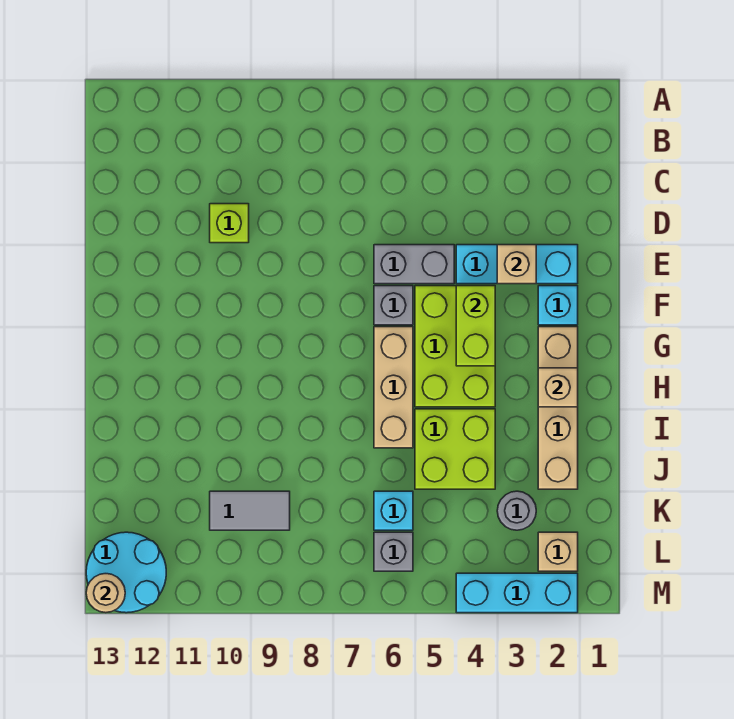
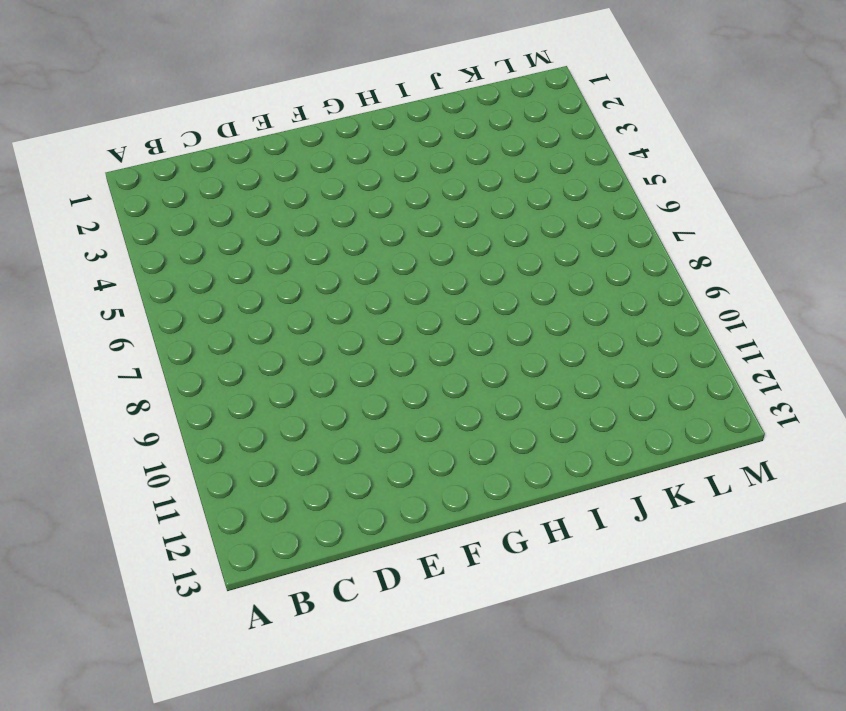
none -> lime brick D10 level 1
none -> cyan brick E2:E4 level 1
none -> grey brick E5:E6 level 1

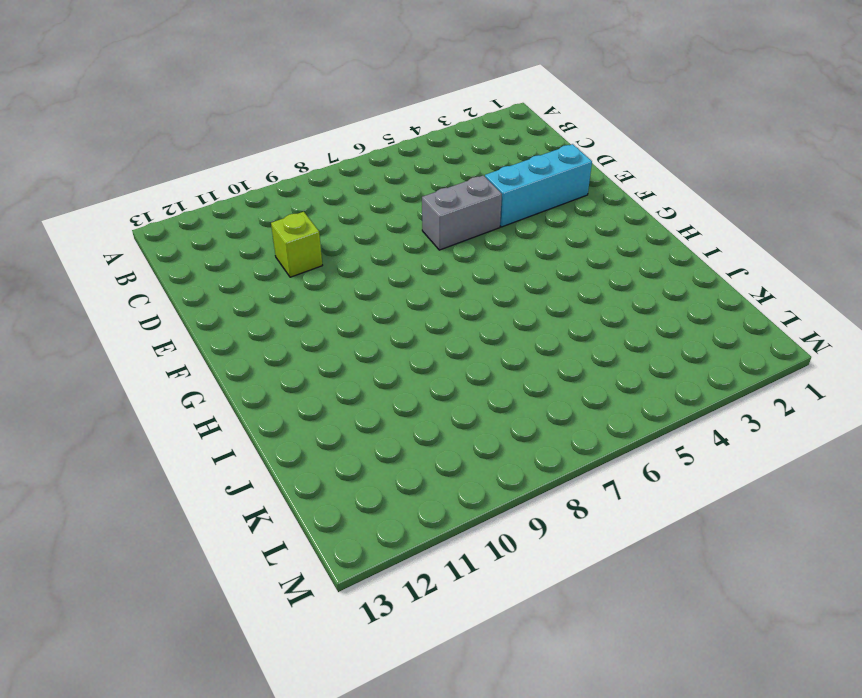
none -> cyan brick F2 level 1
none -> lime brick F4:H5 level 1
none -> grey brick F6 level 1

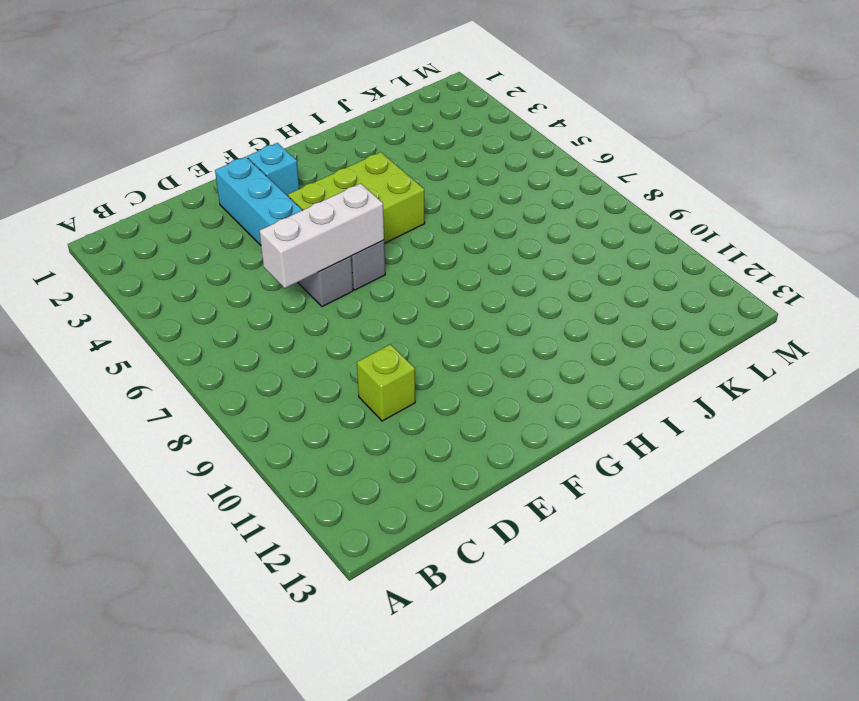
white brick D6:F6 level 2 -> none
none -> tan brick G2:J2 level 1
none -> tan brick G6:I6 level 1
none -> lime brick I4:J5 level 1

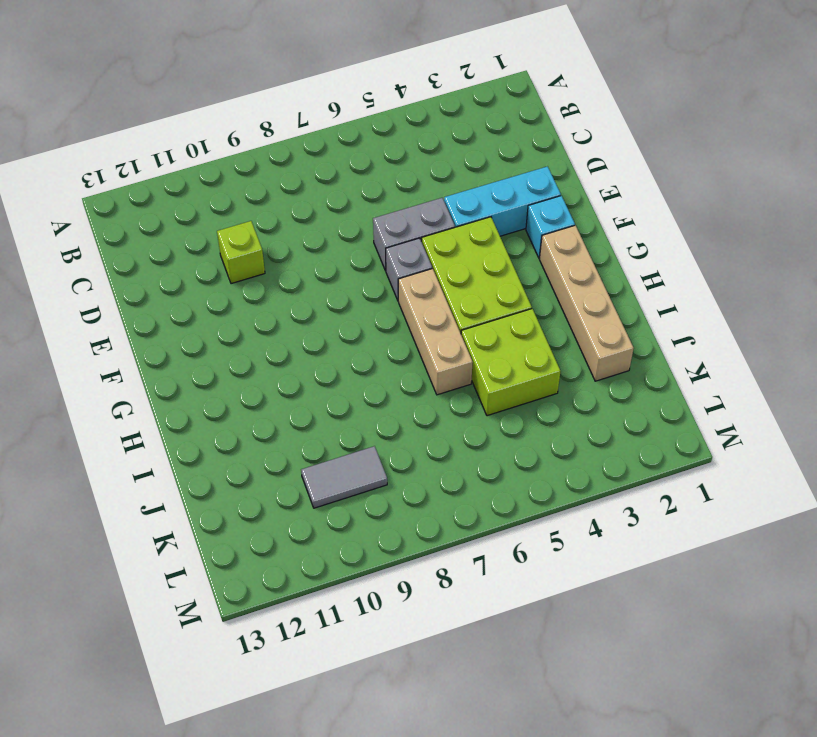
none -> grey round brick K3 level 1
none -> cyan brick K6 level 1
none -> tan brick L2 level 1

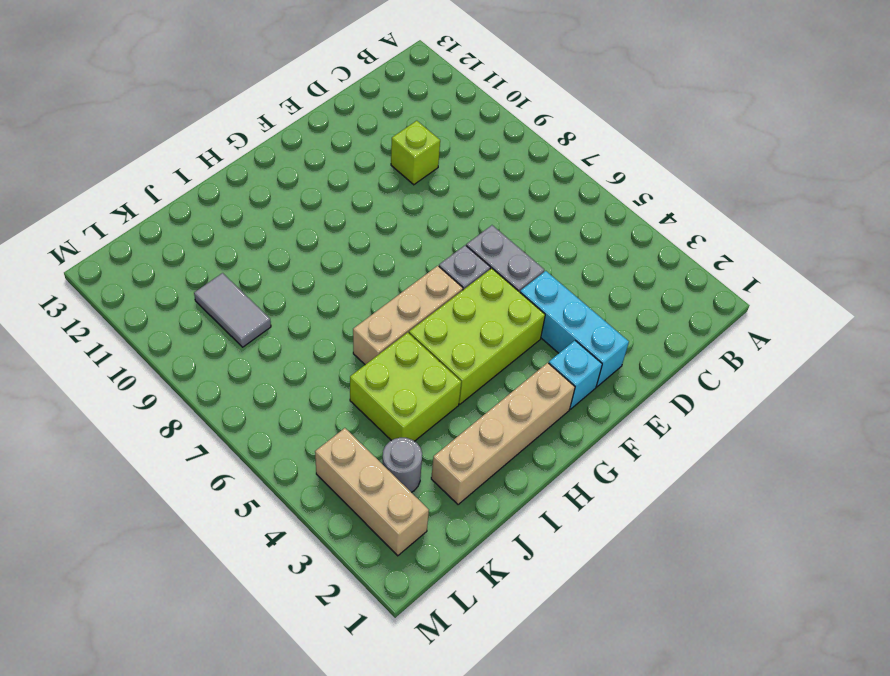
tan brick L2:L4 level 1 -> tan brick L2 level 1
none -> cyan brick K6 level 1
none -> grey brick L6 level 1
none -> cyan round brick L12:M13 level 1

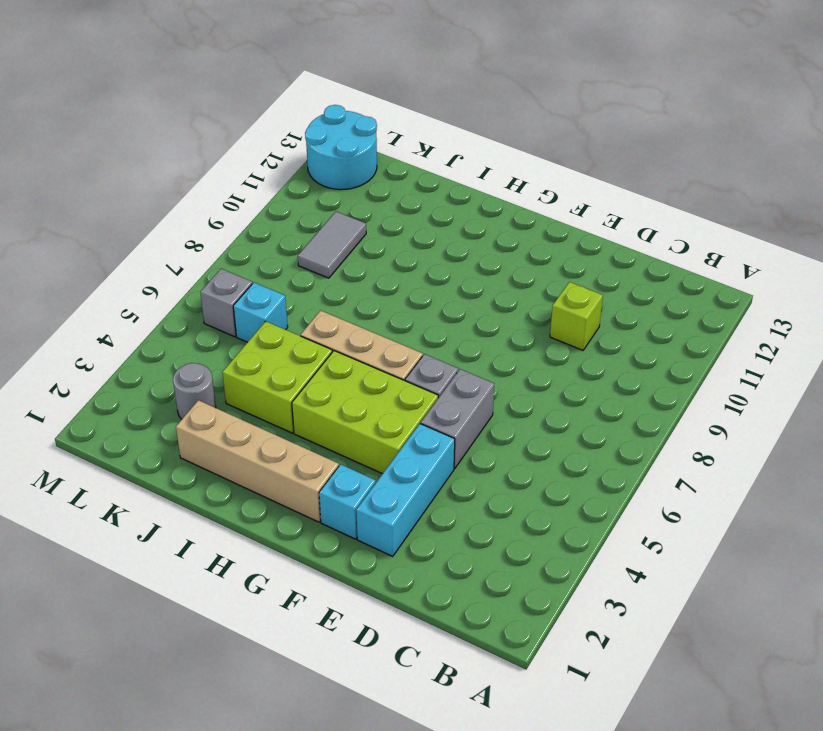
none -> tan brick L2 level 1
none -> cyan brick M2:M4 level 1
none -> tan brick E3 level 2

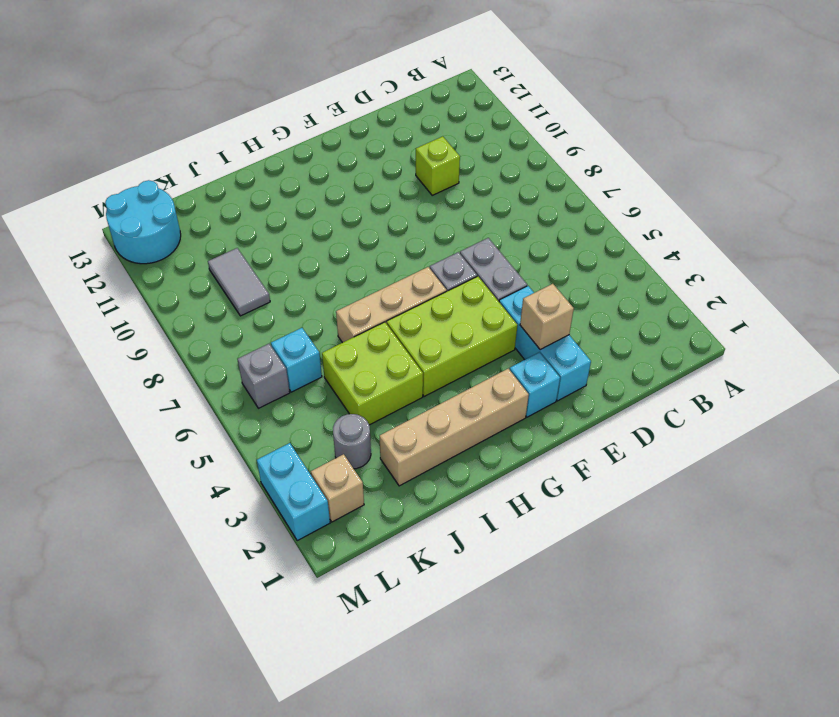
cyan brick M2:M3 level 1 -> cyan brick M2:M4 level 1
none -> lime brick F4:G4 level 2
none -> tan brick H2 level 2
none -> tan round brick M13 level 2

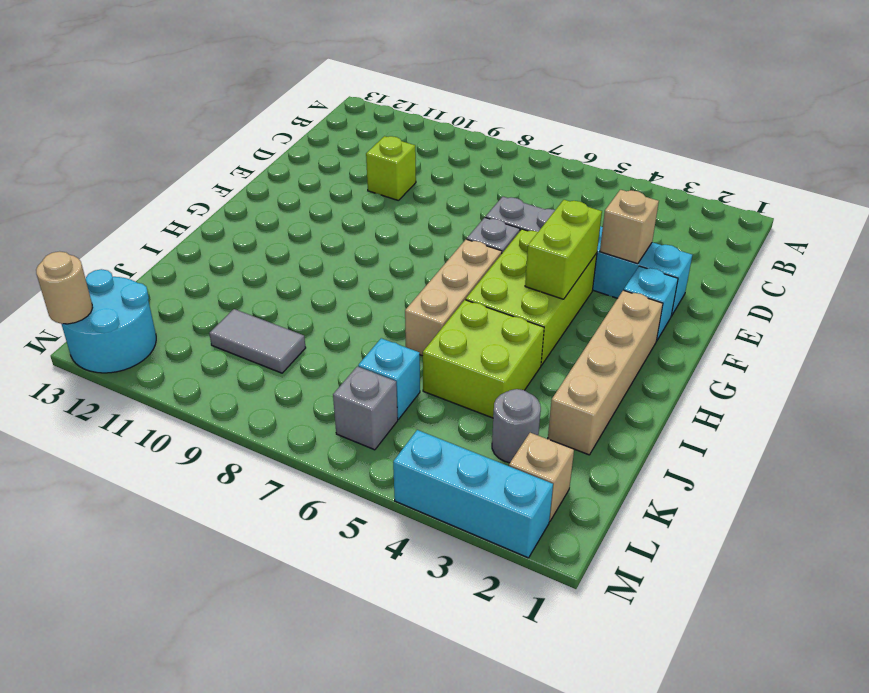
none -> tan brick H2 level 2

